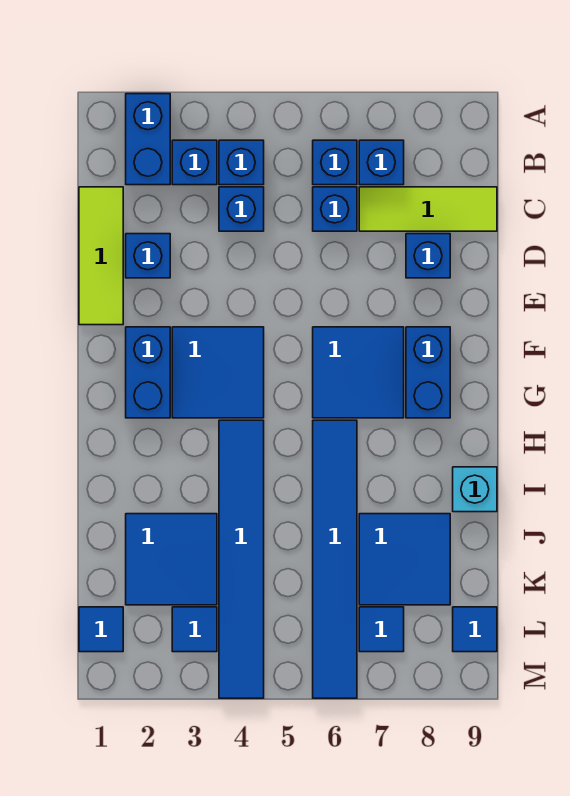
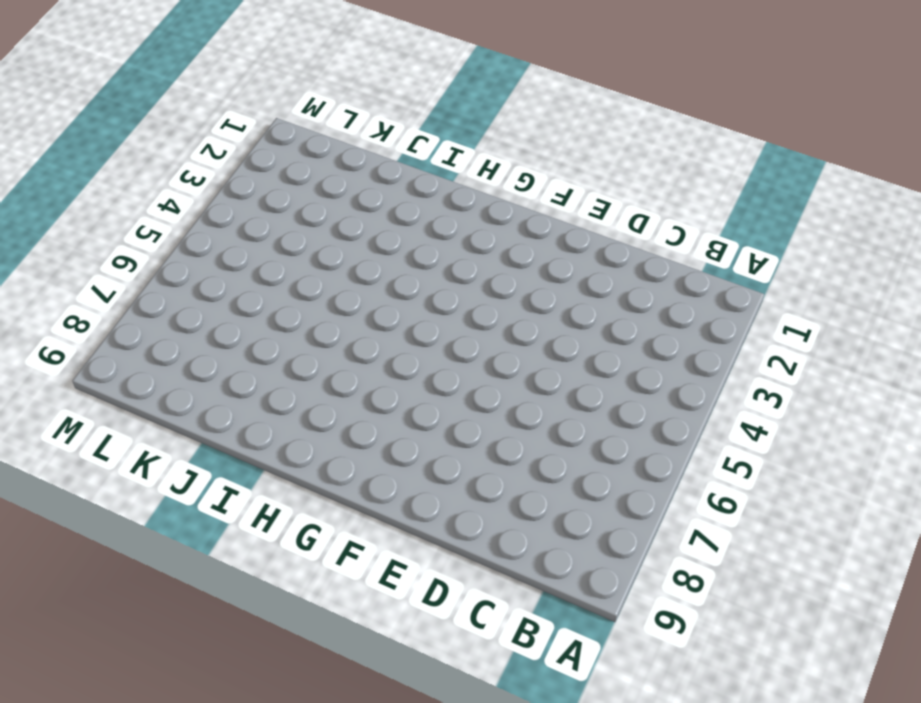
none -> blue brick A2:B2 level 1
none -> blue brick B3 level 1
none -> blue brick B4 level 1

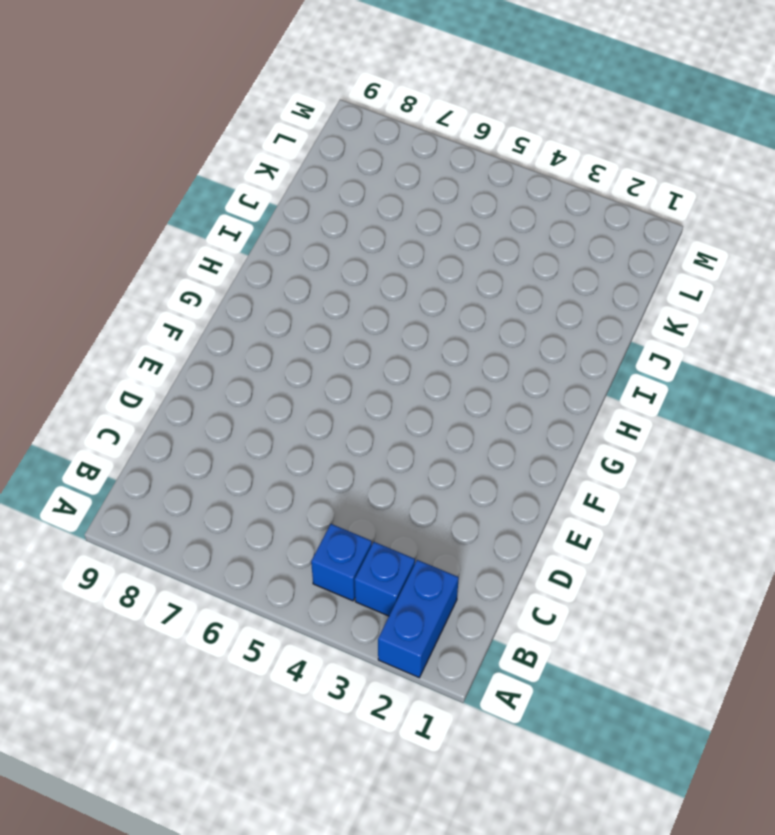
none -> blue brick B6 level 1
none -> blue brick B7 level 1
none -> lime tile C1:E1 level 1

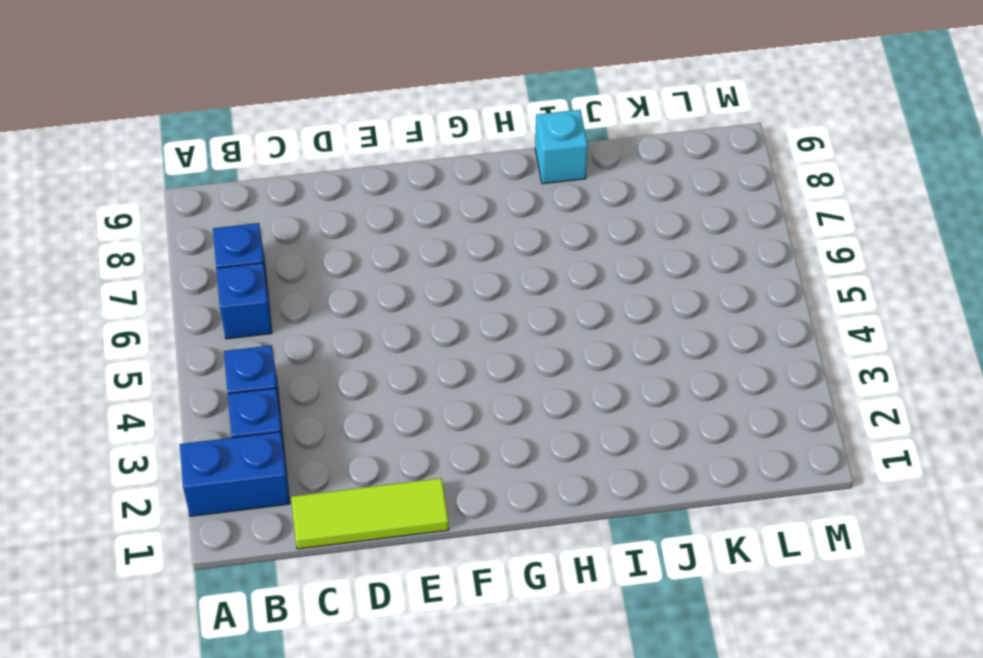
none -> blue brick C4 level 1
none -> blue brick C6 level 1
none -> lime tile C7:C9 level 1

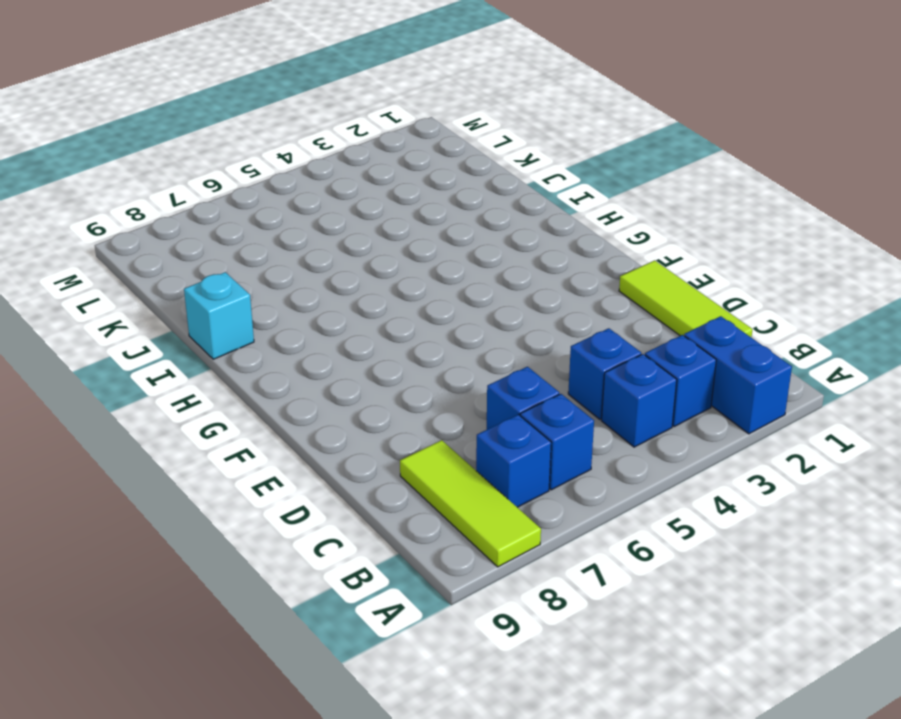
lime tile A8:C8 level 1 -> lime tile C7:C9 level 1
none -> blue brick D2 level 1
none -> blue brick D8 level 1
none -> blue brick F2:G2 level 1

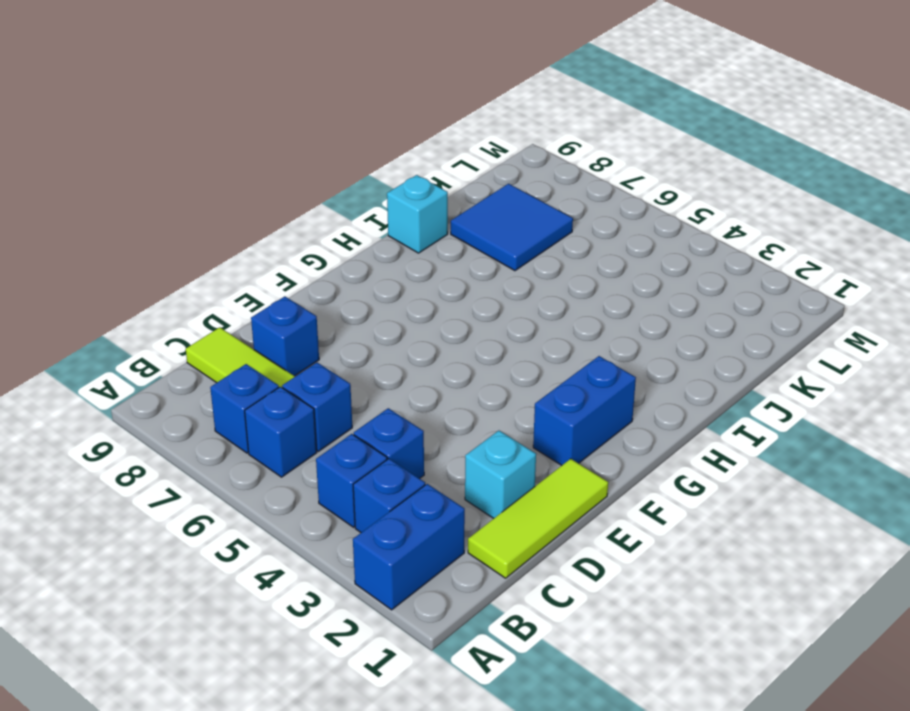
cyan brick D2 level 1 -> blue brick D2 level 1
none -> blue tile F3:G4 level 1
none -> blue tile F6:G7 level 1
none -> blue brick F8:G8 level 1

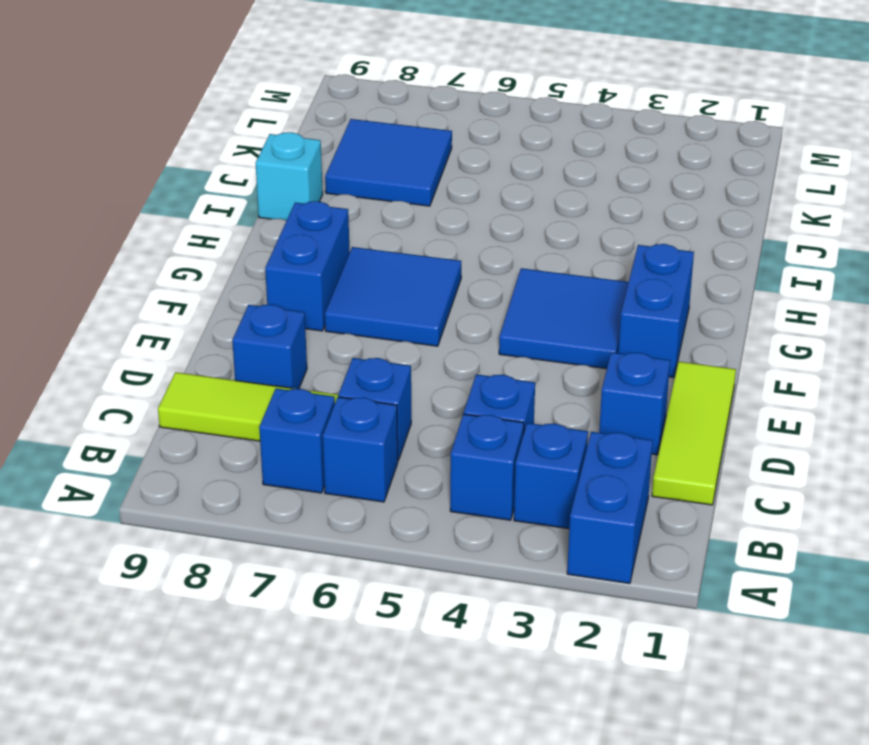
none -> blue tile H4:M4 level 1
none -> blue tile H6:M6 level 1
none -> blue tile J2:K3 level 1

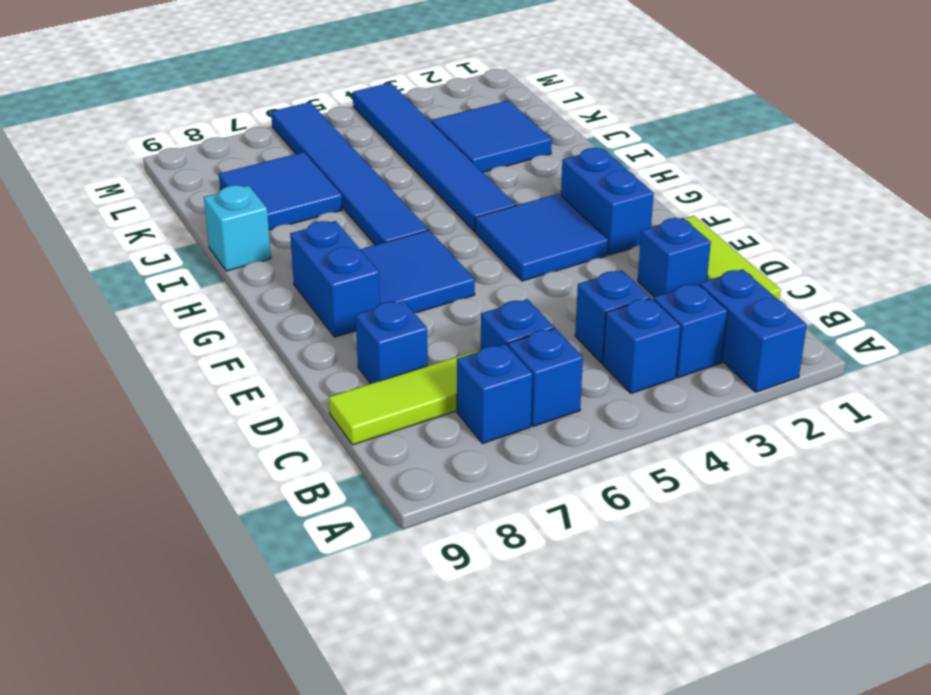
none -> blue tile L1 level 1
none -> blue tile L3 level 1
none -> blue tile L7 level 1

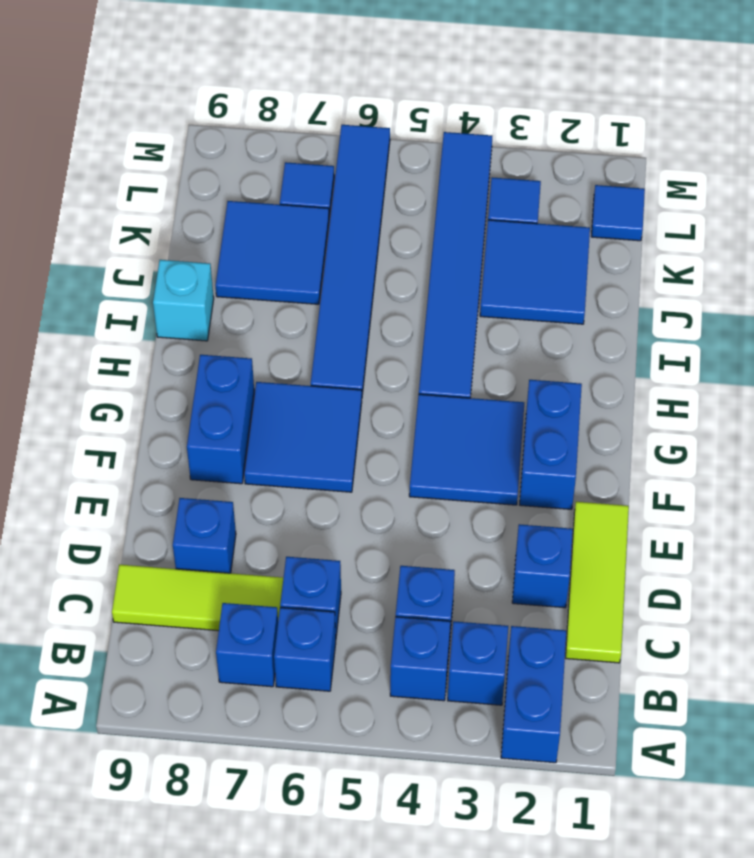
none -> blue tile L9 level 1

